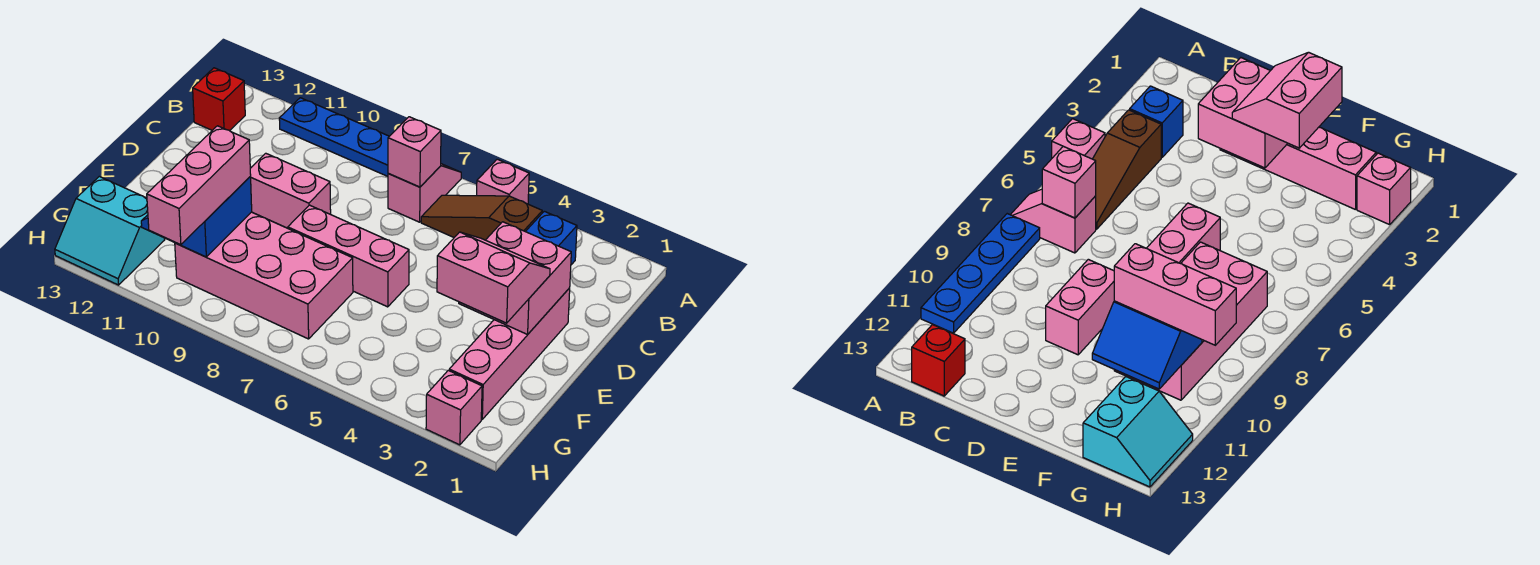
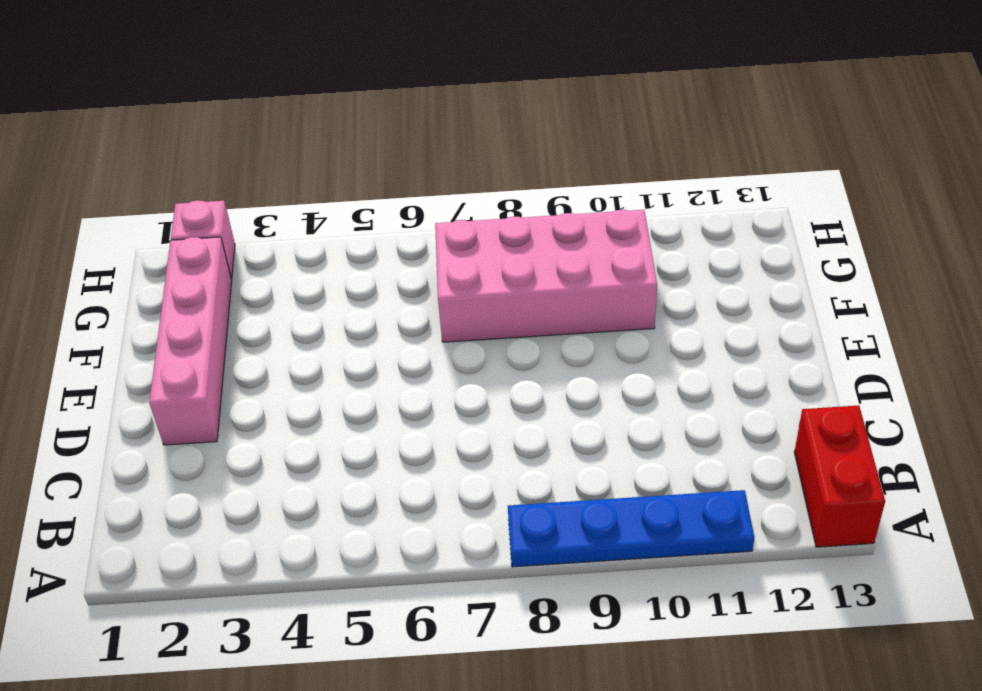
red brick A13:B13 level 1 -> red brick B13 level 1
none -> pink brick A5 level 1
none -> pink slope A7:B7 level 1 top B
none -> blue brick B3 level 1

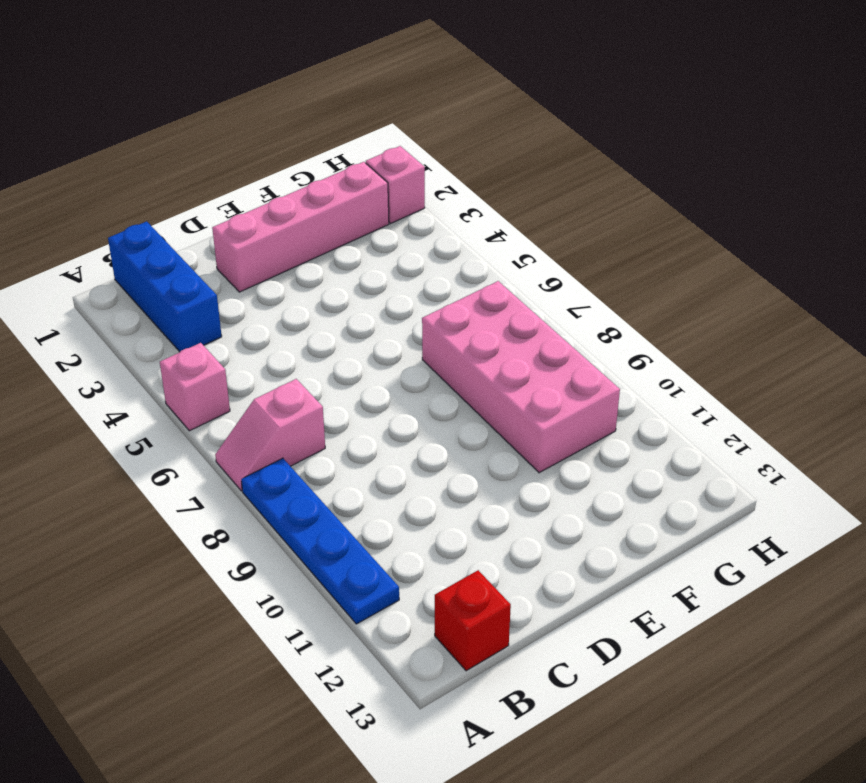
blue brick B1:B3 level 1 -> blue brick B3 level 1
none -> brown slope B4:B6 level 1 top 4
none -> pink brick D9:D10 level 1
none -> pink brick E6:E8 level 1

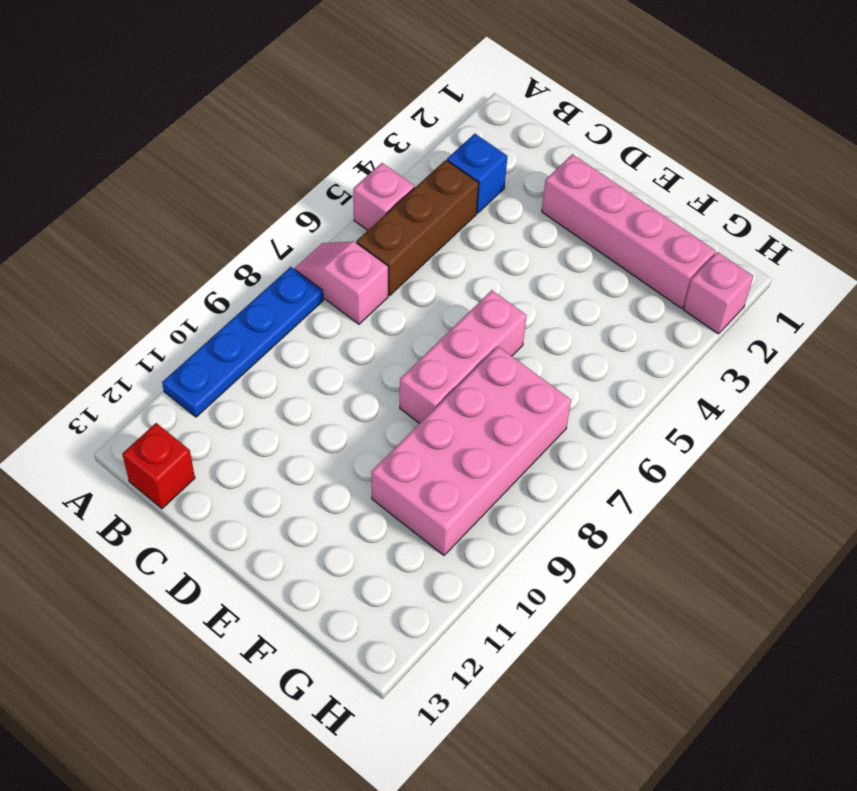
brown brick B4:B6 level 1 -> brown slope B4:B6 level 1 top 4
none -> pink brick D9:D10 level 1
none -> cyan slope G12:H13 level 1 top G
none -> pink brick B7 level 2

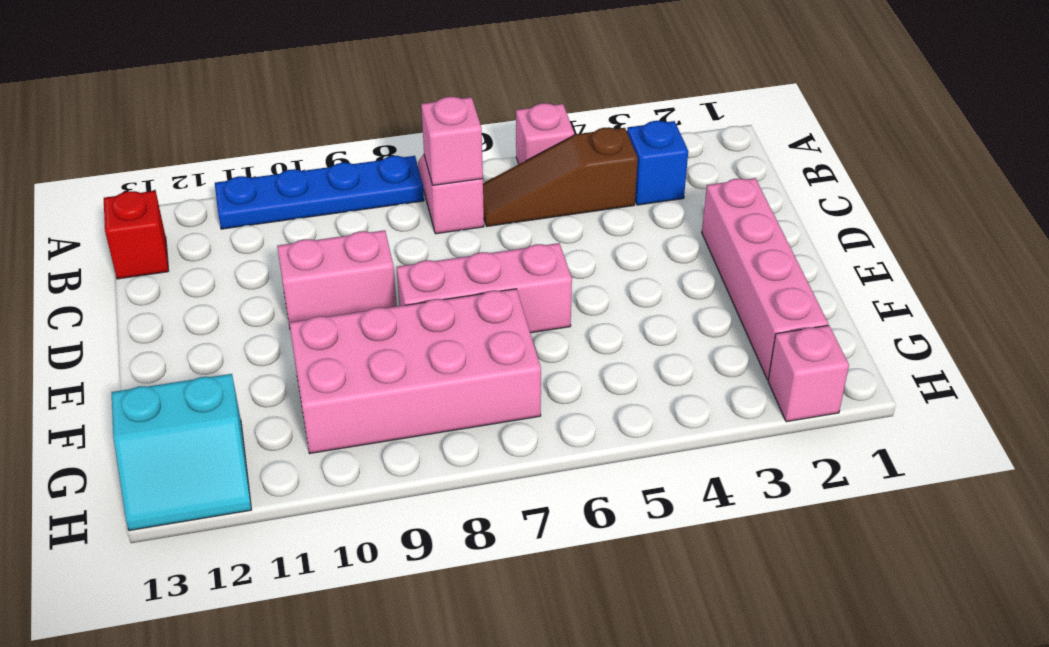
none -> pink brick D2:E3 level 2
none -> blue slope F10:G11 level 2 top 10
none -> pink slope E2:F3 level 3 top F

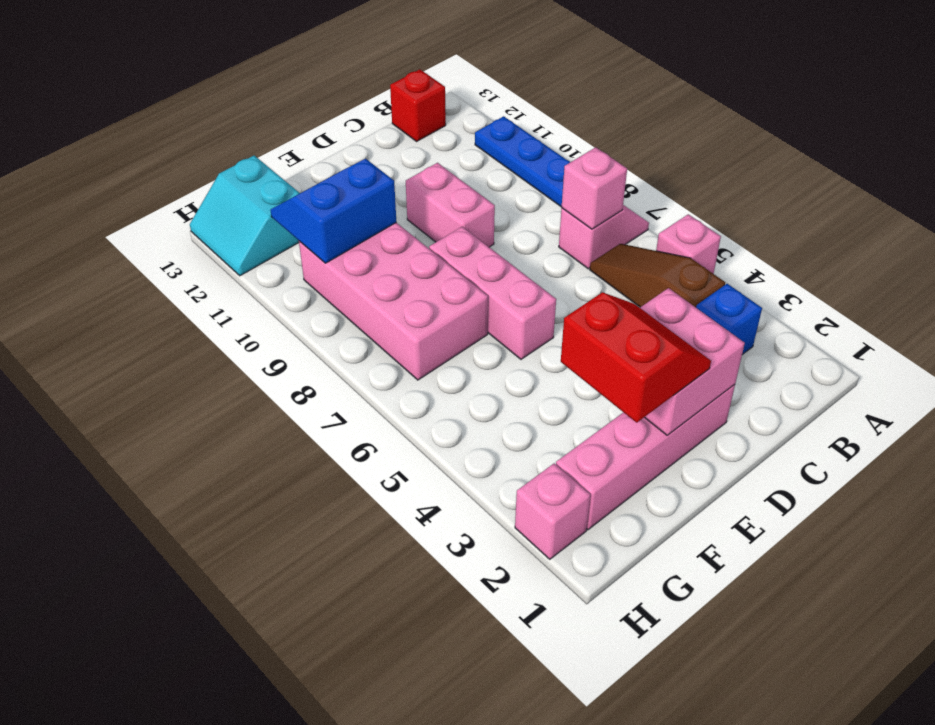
red slope E2:F3 level 3 top F -> pink slope E2:F3 level 3 top F
none -> pink brick F10:H10 level 3

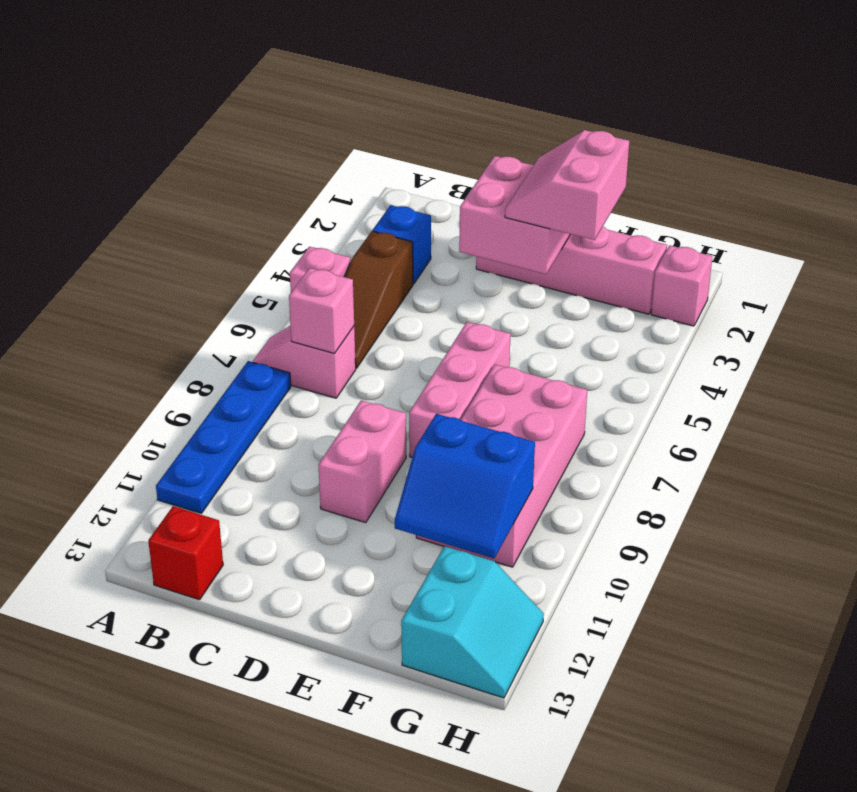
none -> pink brick F10:H10 level 3

